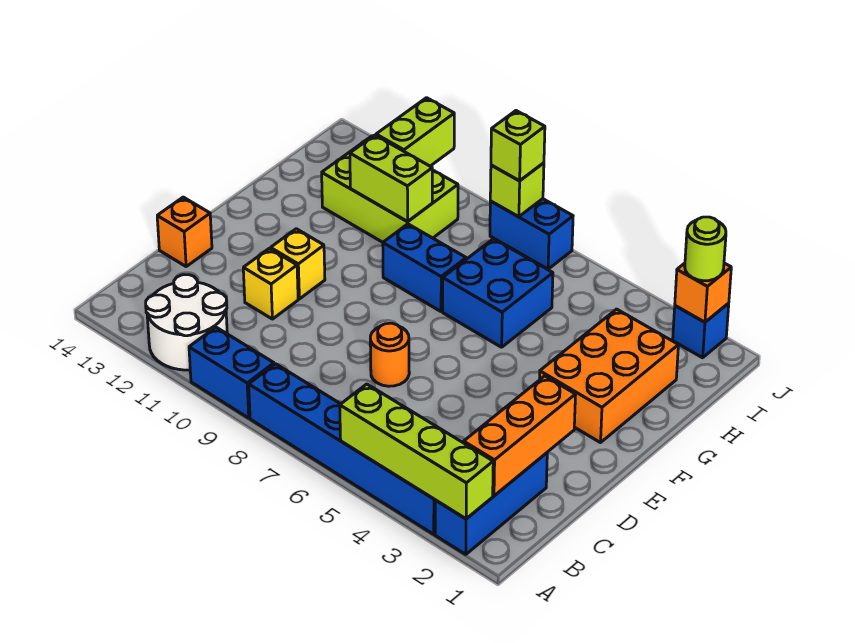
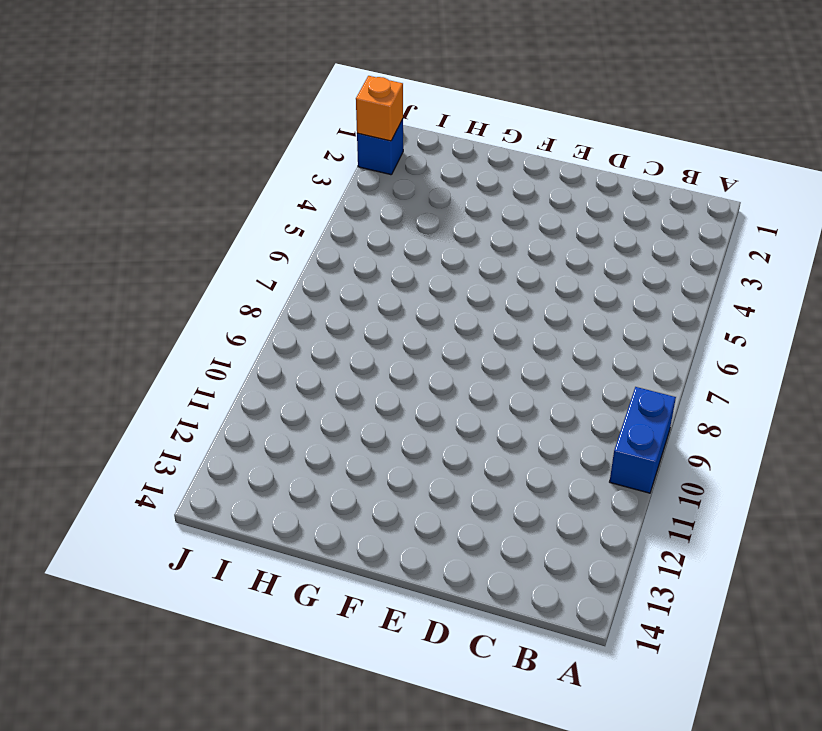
none -> blue brick A2:C2 level 1
none -> blue brick A3:A8 level 1
none -> white round brick A11:B12 level 1

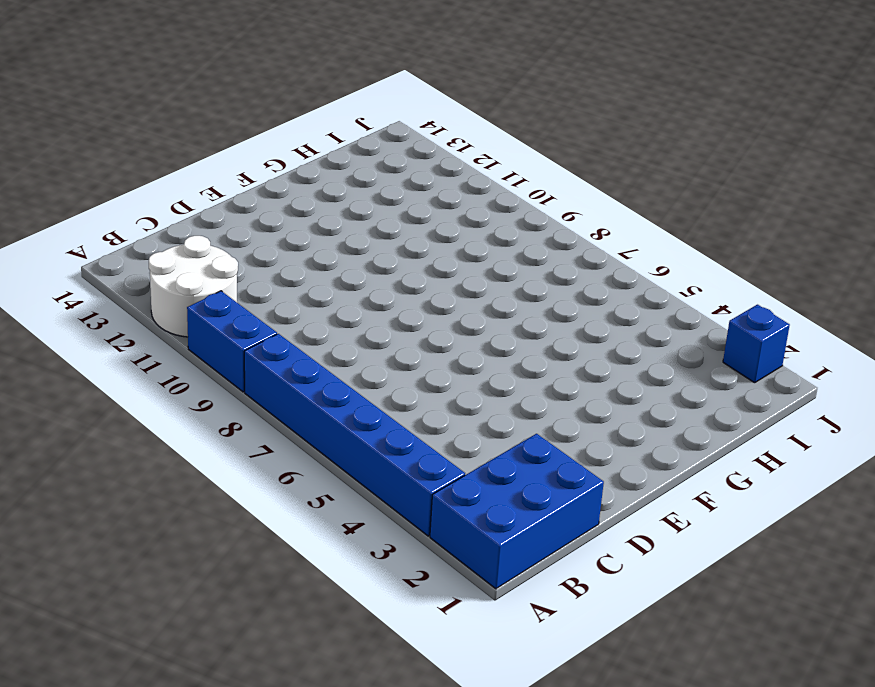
blue brick A1:C2 level 1 -> blue brick A2:C2 level 1
none -> orange round brick D7 level 1
none -> yellow brick D11 level 1
none -> orange brick D14 level 1

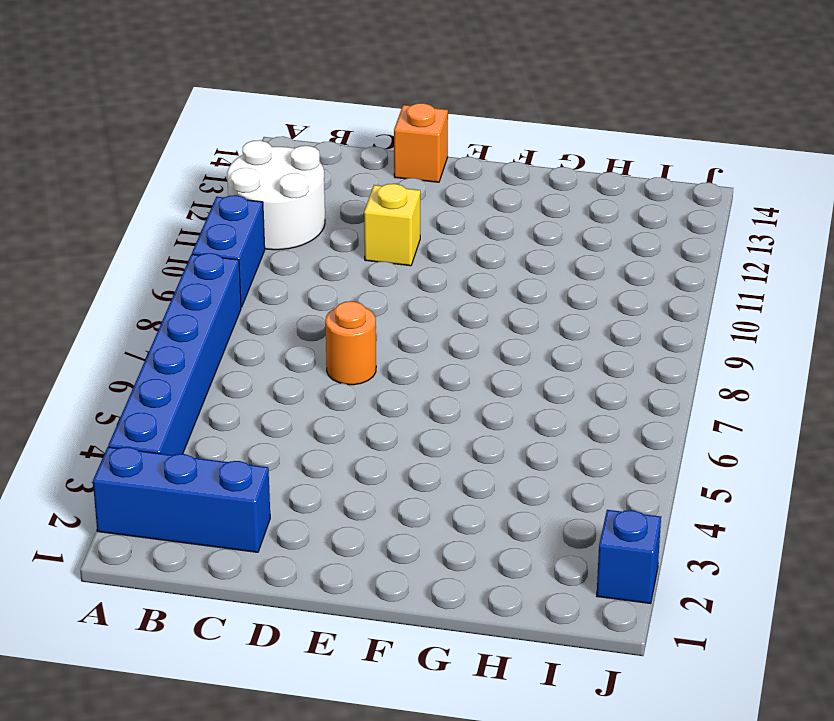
none -> yellow brick E11 level 1
none -> orange brick F2:H3 level 1
none -> blue brick G6:H7 level 1

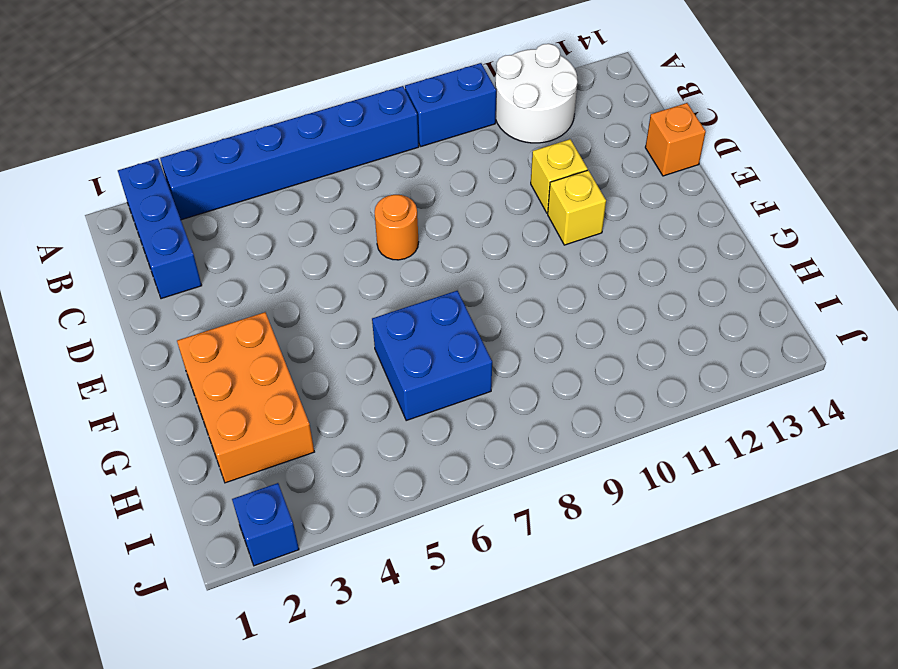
none -> blue brick G8:G9 level 1
none -> lime brick H10:I12 level 1
none -> blue brick J7:J8 level 1

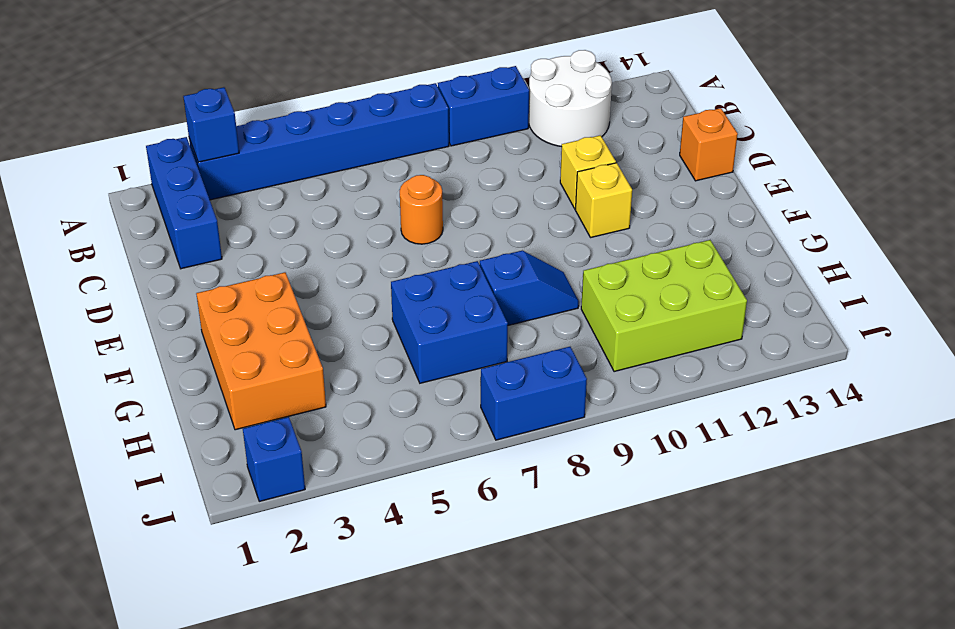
blue brick A3 level 2 -> lime brick A2:A5 level 2
blue slope G8:G9 level 1 top 8 -> blue brick G8:G9 level 1
none -> orange brick B2:D2 level 2
none -> lime brick H10:H11 level 2
none -> lime brick I11:J11 level 2

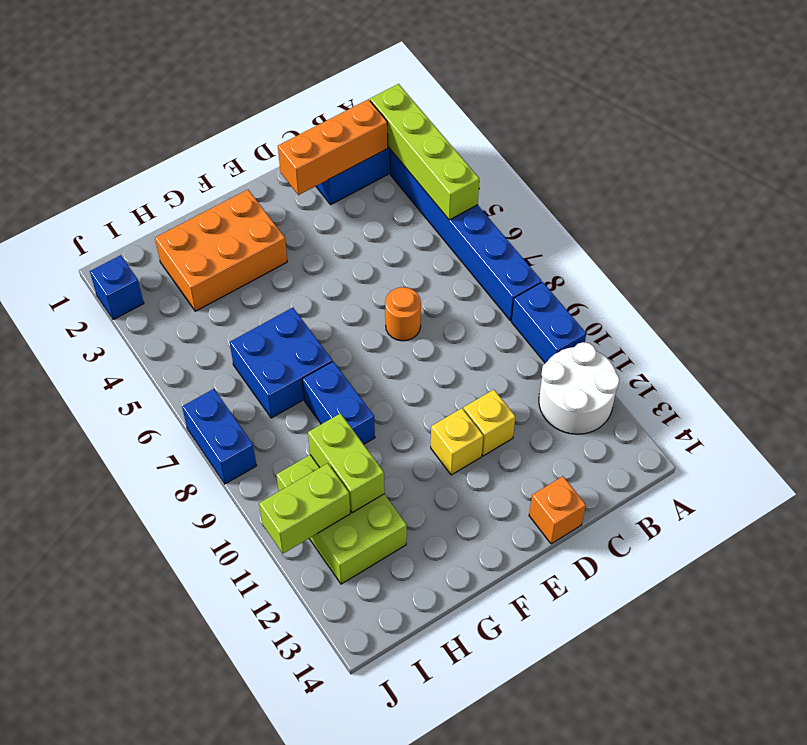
none -> orange brick J2 level 2
none -> lime brick J8 level 2
none -> lime round brick J2 level 3

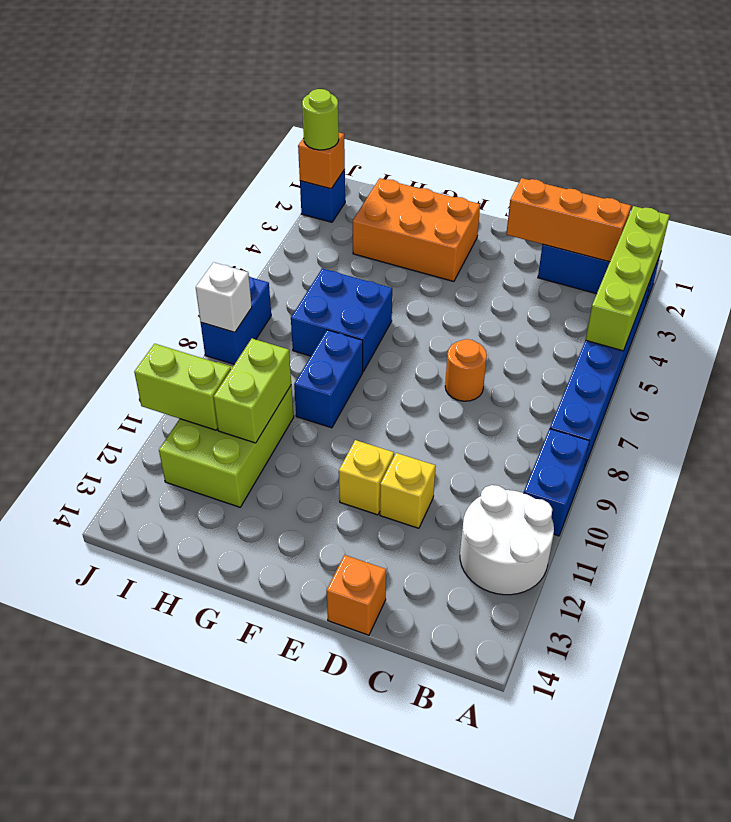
white brick J8 level 2 -> lime brick J8 level 2
none -> lime brick J8 level 3

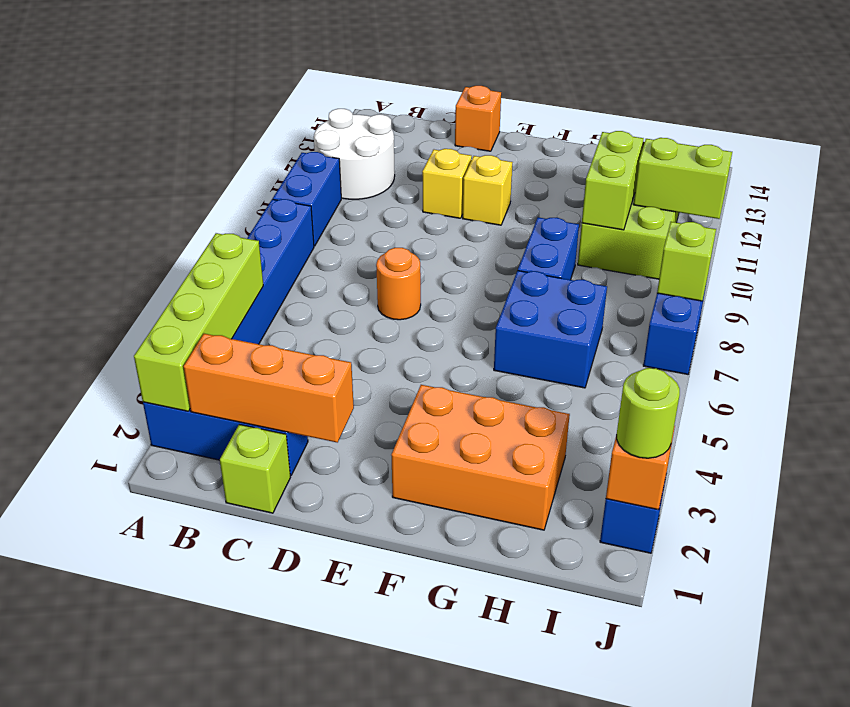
lime brick C1 level 1 -> lime brick J8 level 3

